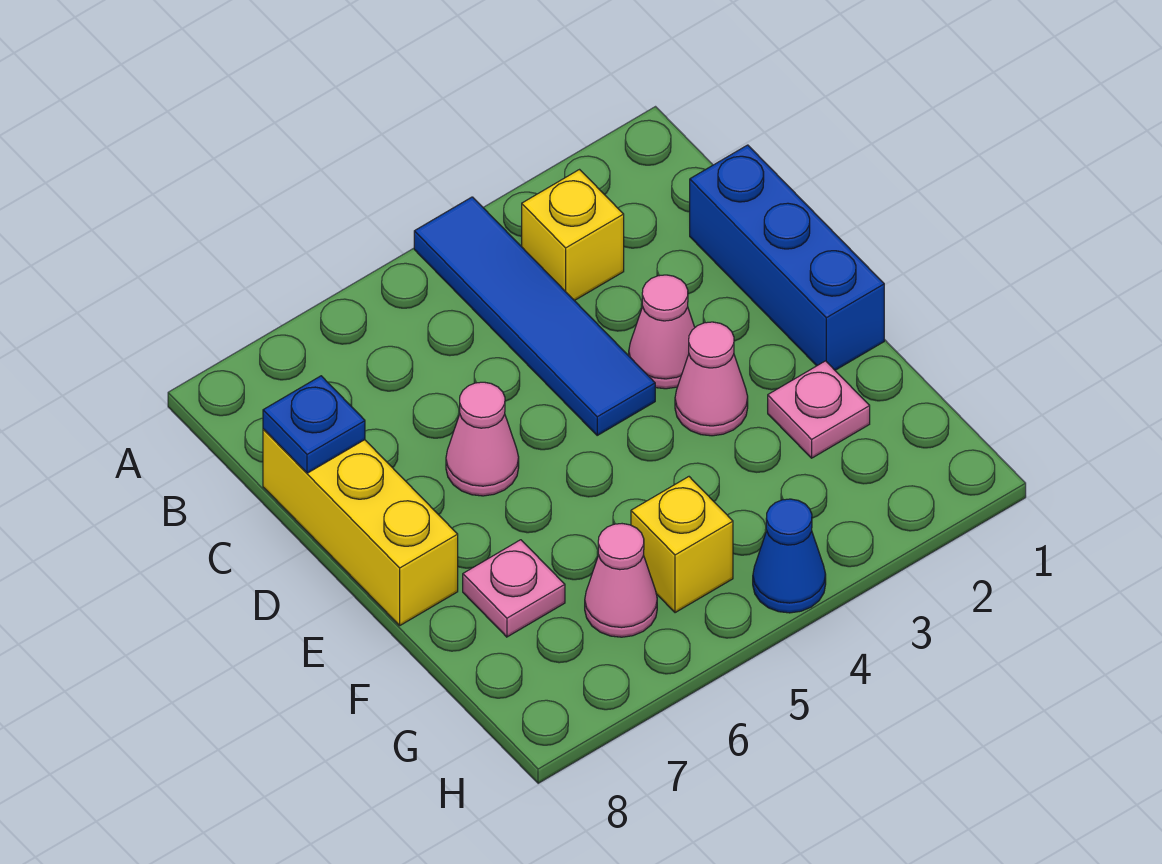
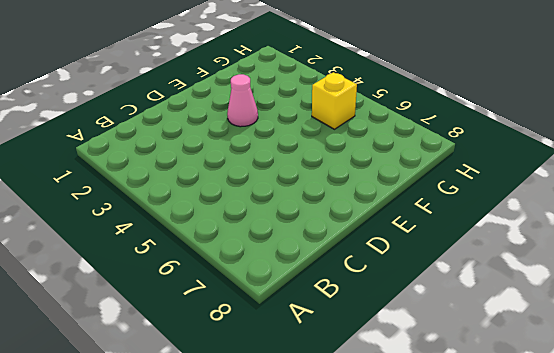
none -> blue tile A4:D4 level 1
none -> yellow brick B3 level 1
none -> blue brick C1:E1 level 1

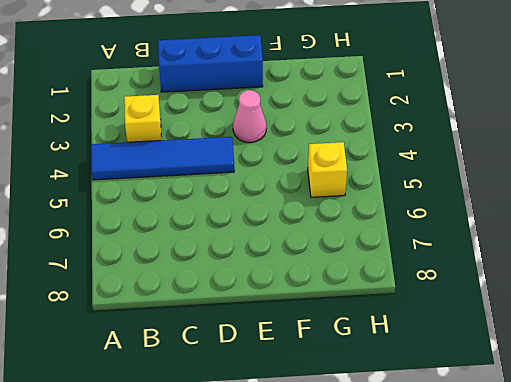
none -> yellow brick C8:E8 level 1
none -> pink cone D3 level 1
none -> pink cone D6 level 1

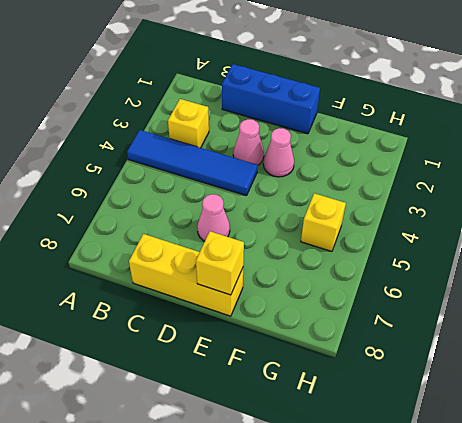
yellow brick E8 level 2 -> none
none -> pink plate F2 level 1
none -> pink plate F7 level 1
none -> pink cone G6 level 1

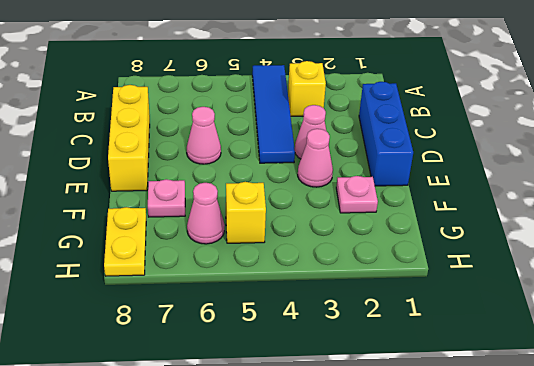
yellow plate G8:H8 level 1 -> none
none -> blue cone H4 level 1
none -> blue plate C8 level 2

